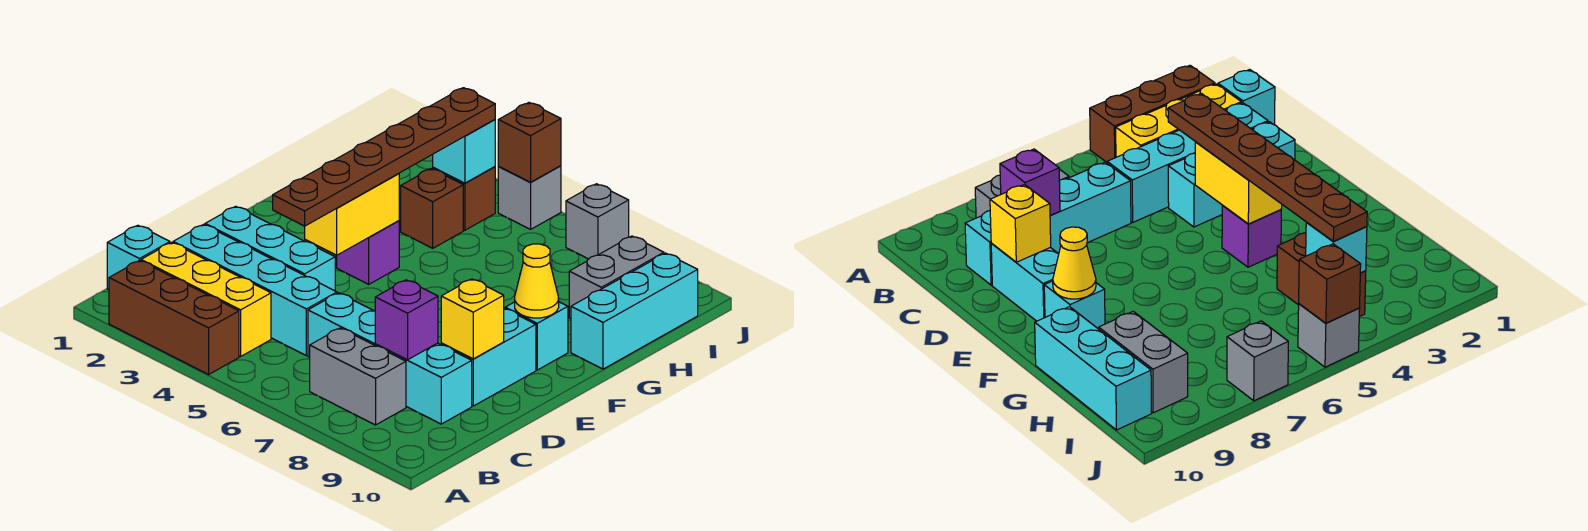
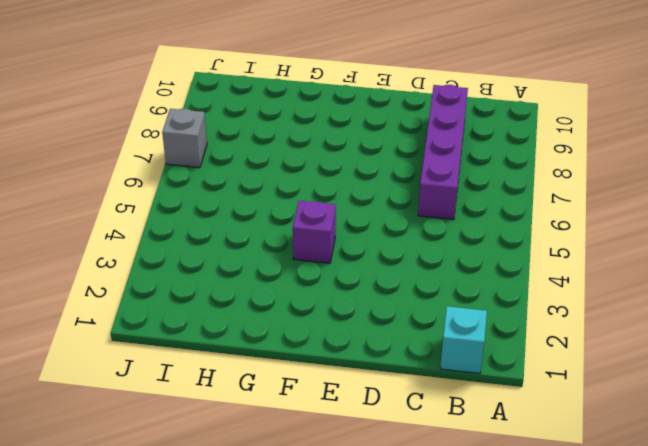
purple brick C6:C9 level 1 -> cyan brick C6:C9 level 1
none -> brown brick A2:A4 level 1
none -> yellow brick B2:B4 level 1
none -> grey brick B7:B8 level 1

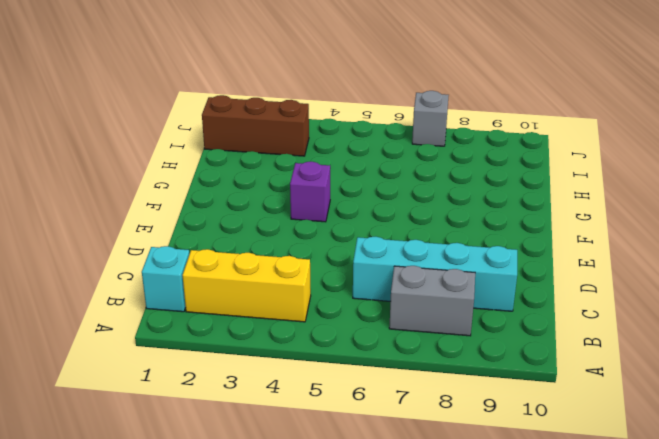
brown brick I1:I3 level 1 -> brown brick A2:A4 level 1
none -> cyan brick C2:C5 level 1
none -> cyan brick D2:D4 level 1
none -> cyan brick D9:E9 level 1

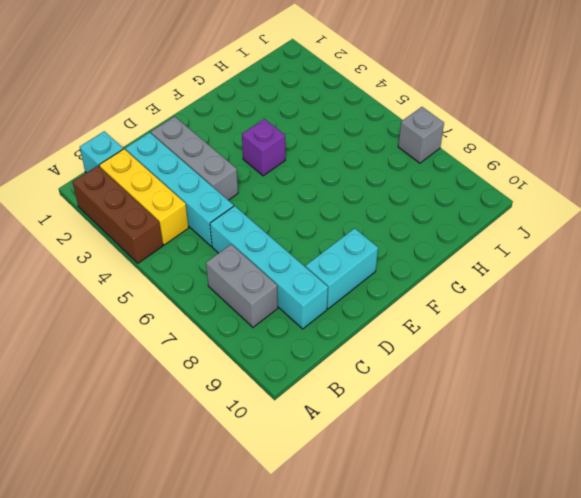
grey brick D2:D4 level 1 -> cyan brick D2:D4 level 1
none -> cyan brick F9 level 1
none -> cyan brick G10:I10 level 1
none -> brown brick H4 level 1

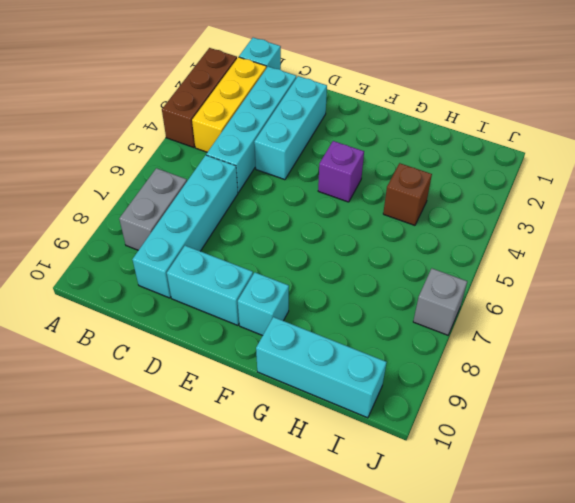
none -> grey brick H9:I9 level 1
none -> brown brick I4 level 1
none -> grey brick J5 level 1

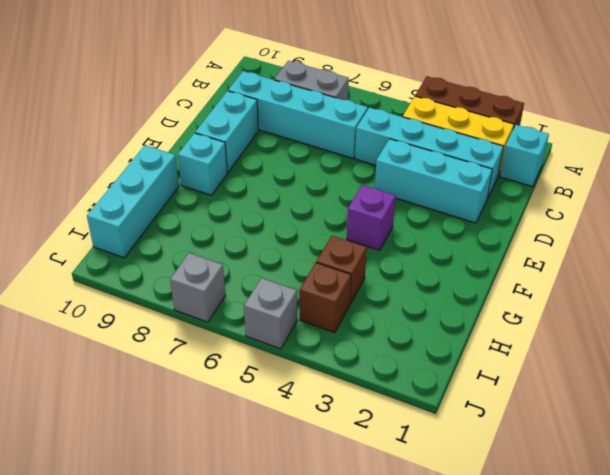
none -> grey brick H9:I9 level 1
none -> purple brick C8 level 2
none -> yellow brick D9 level 2

